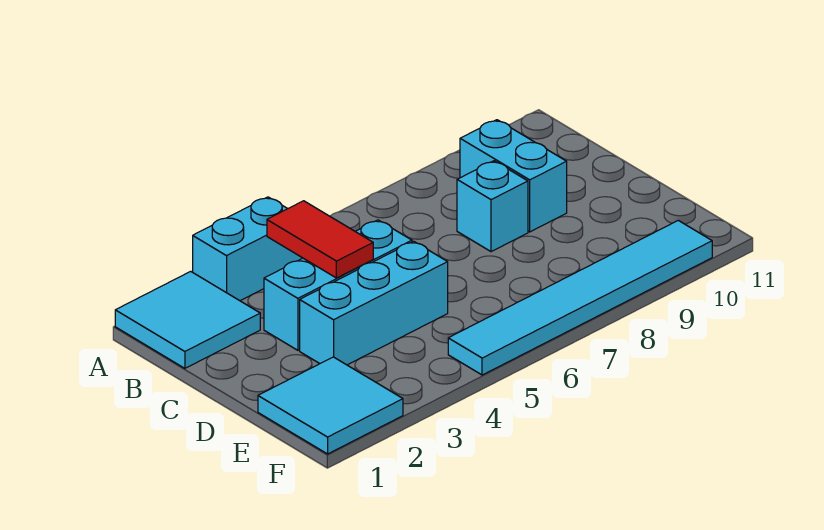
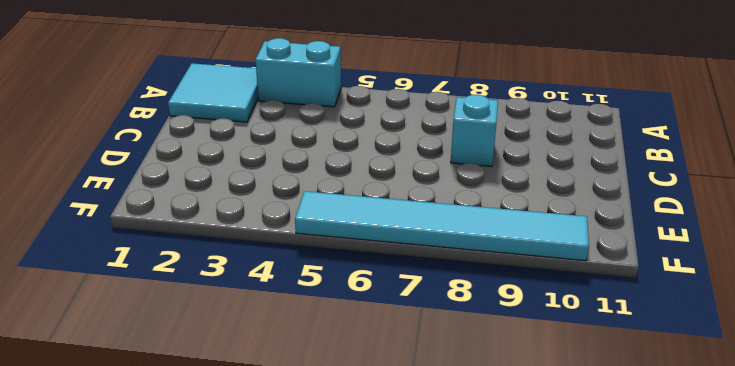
none -> cyan brick B9:C9 level 1
none -> cyan brick C3:C5 level 1

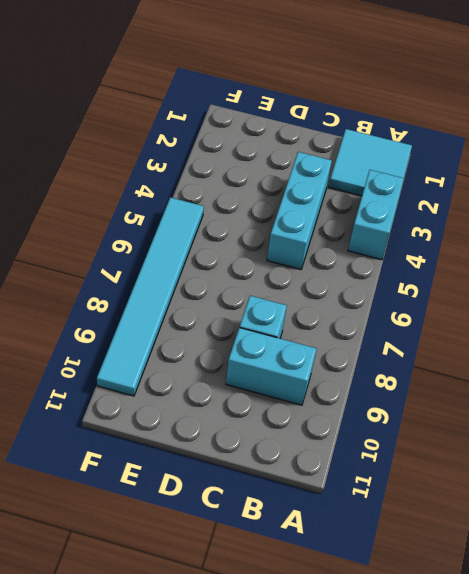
none -> cyan brick D3:D5 level 1
none -> cyan tile E1:F2 level 1

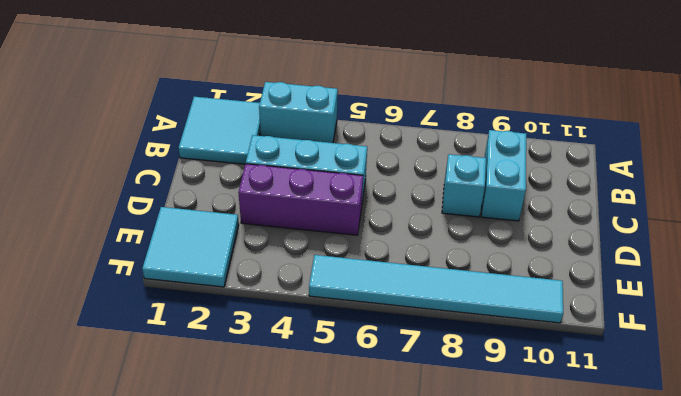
purple brick D3:D5 level 1 -> cyan brick D3:D5 level 1
none -> red tile B4:C4 level 2

